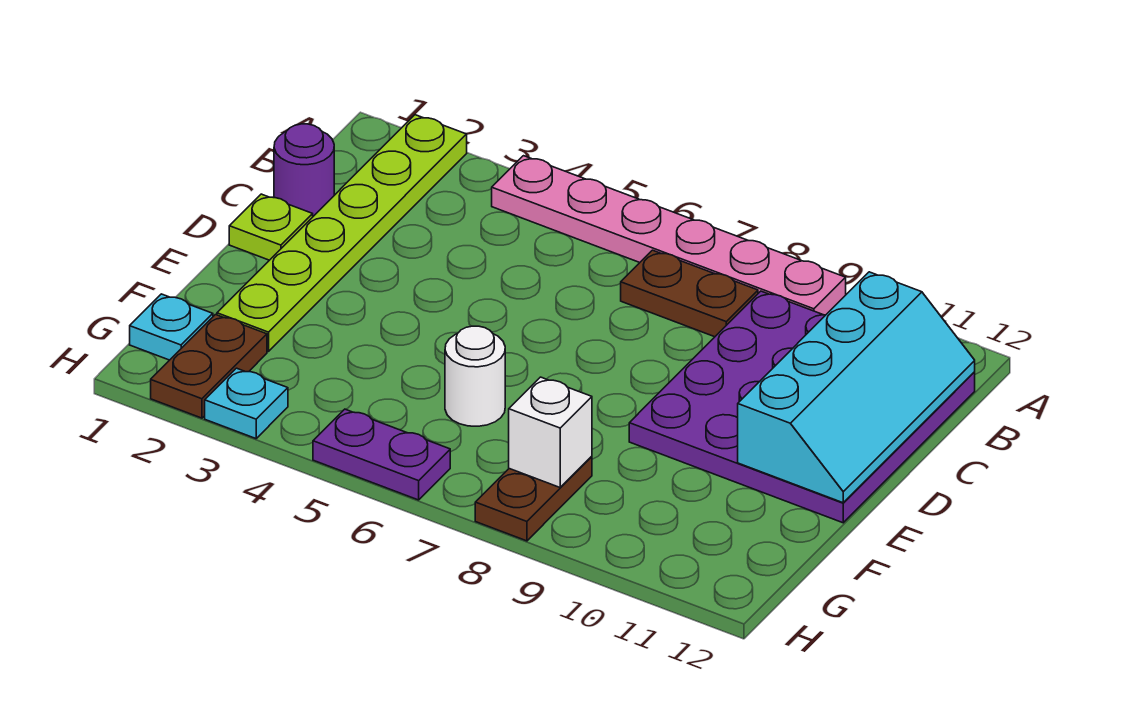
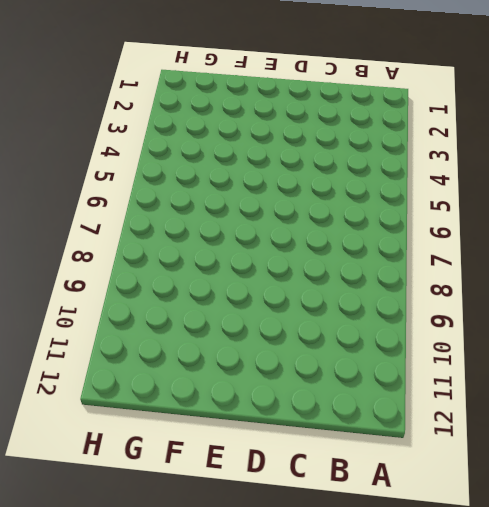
none -> lime plate A2:F2 level 1
none -> pink plate A4:A9 level 1
none -> brown plate B7:B8 level 1

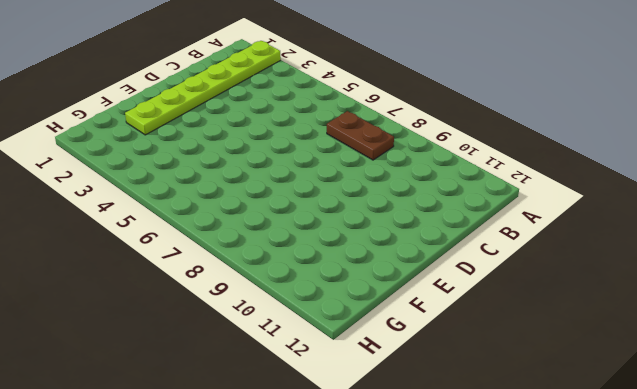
none -> pink plate A4:A9 level 1
none -> purple plate B9:E12 level 1
none -> purple round brick C1 level 1

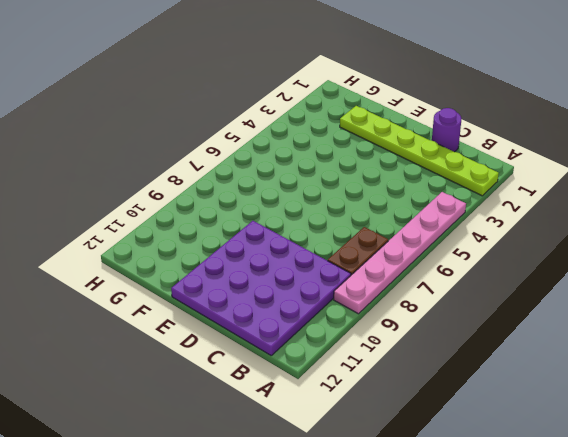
none -> lime plate D1 level 1
none -> white round brick F6 level 1
none -> cyan plate G1 level 1

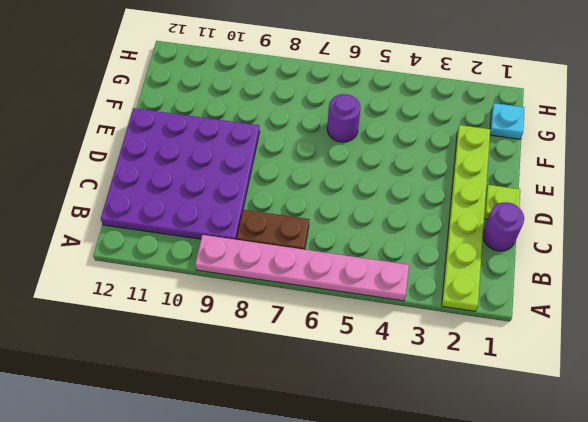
purple round brick F6 level 1 -> white round brick F6 level 1
none -> brown plate G2:H2 level 1
none -> brown plate G8:H8 level 1
none -> cyan plate H3 level 1

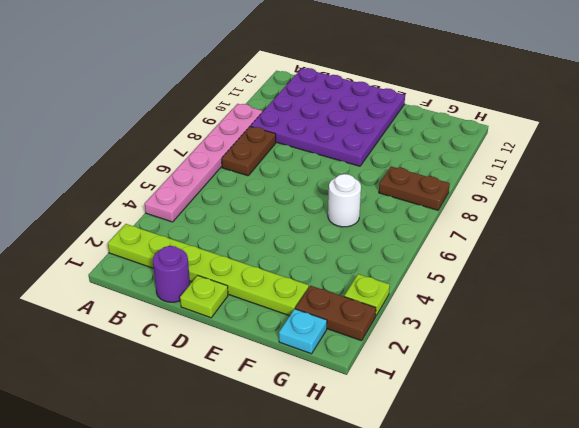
lime plate H3 level 1 -> cyan plate H3 level 1
none -> purple plate H5:H6 level 1
none -> cyan slope B11:E12 level 2 top 11
none -> white brick G8 level 2

